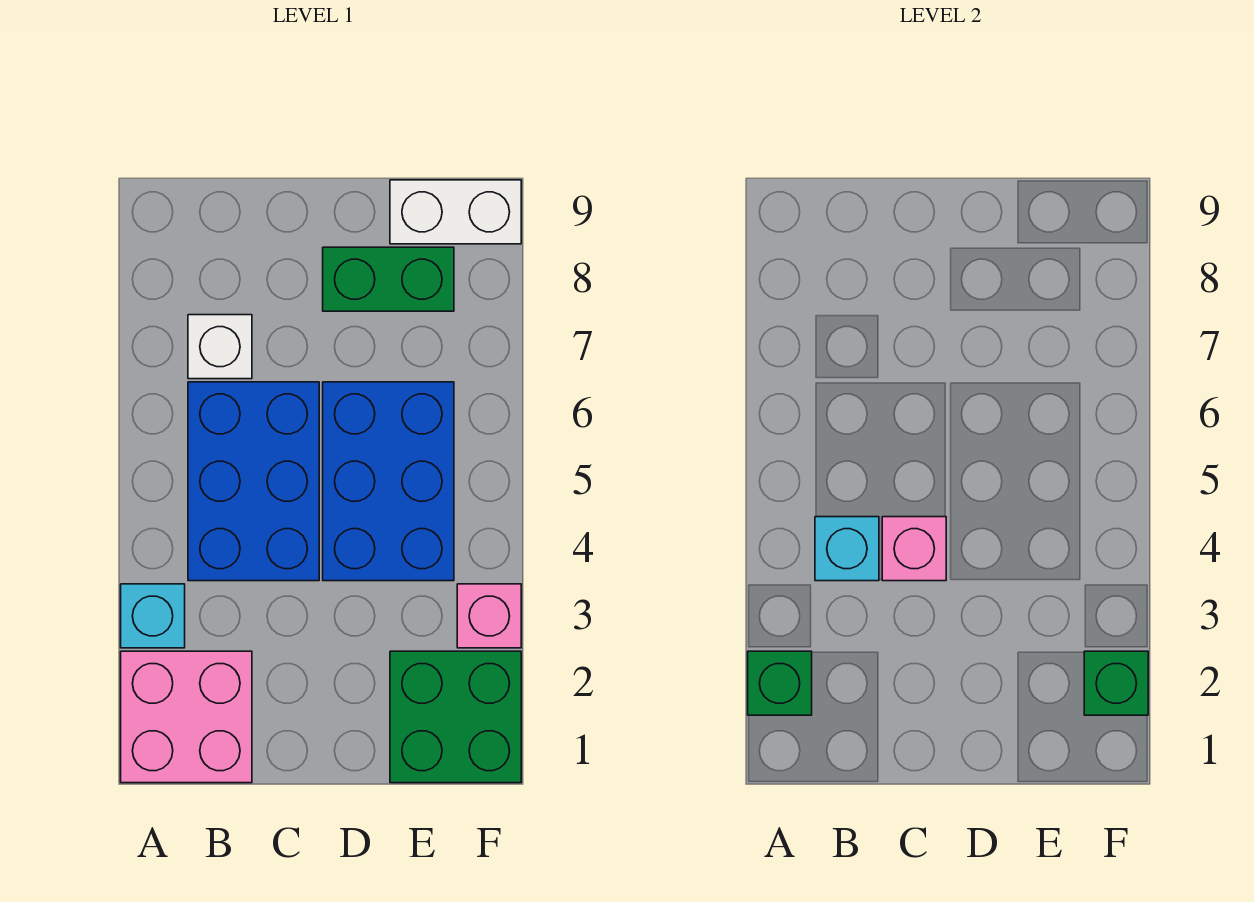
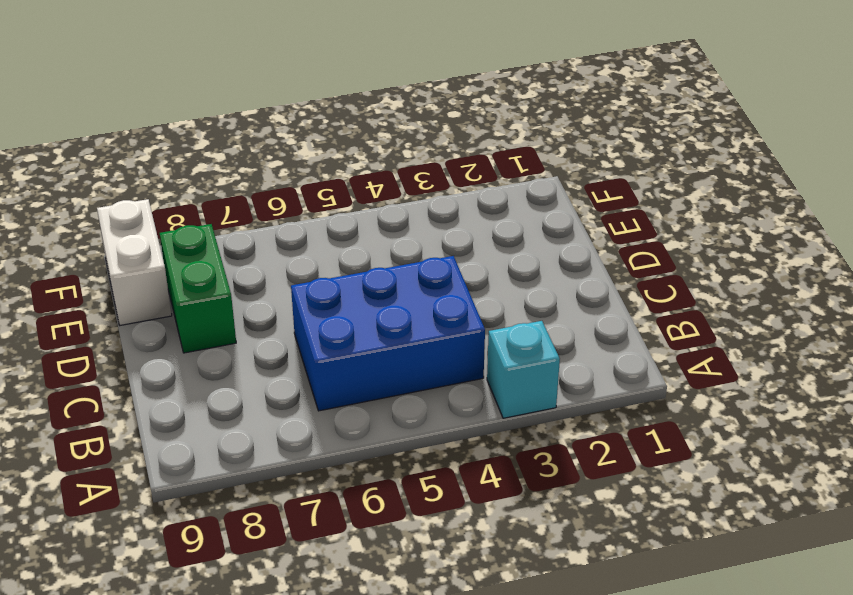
none -> pink brick A1:B2 level 1
none -> white brick B7 level 1
none -> blue brick D4:E6 level 1

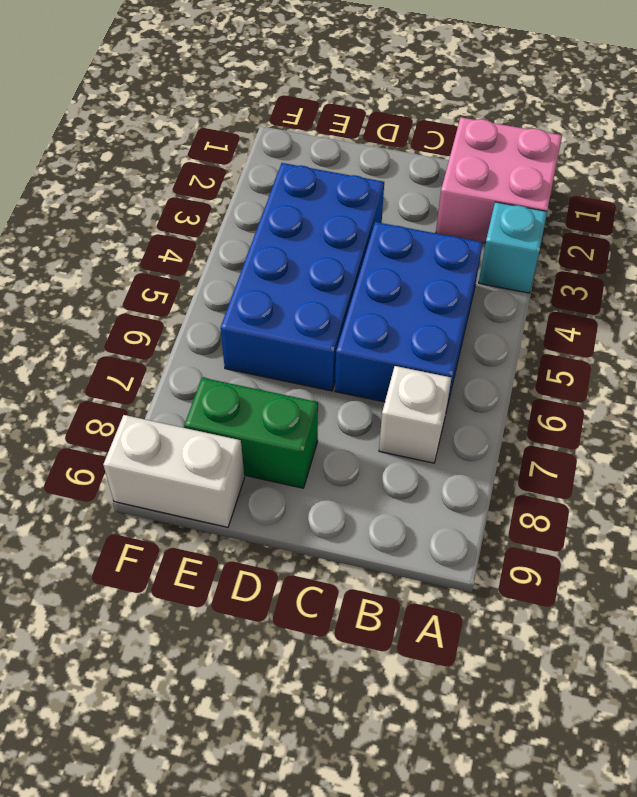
blue brick D3:E6 level 1 -> blue brick D4:E6 level 1
none -> green brick E1:F2 level 1
none -> pink brick F3 level 1
none -> green brick A2 level 2

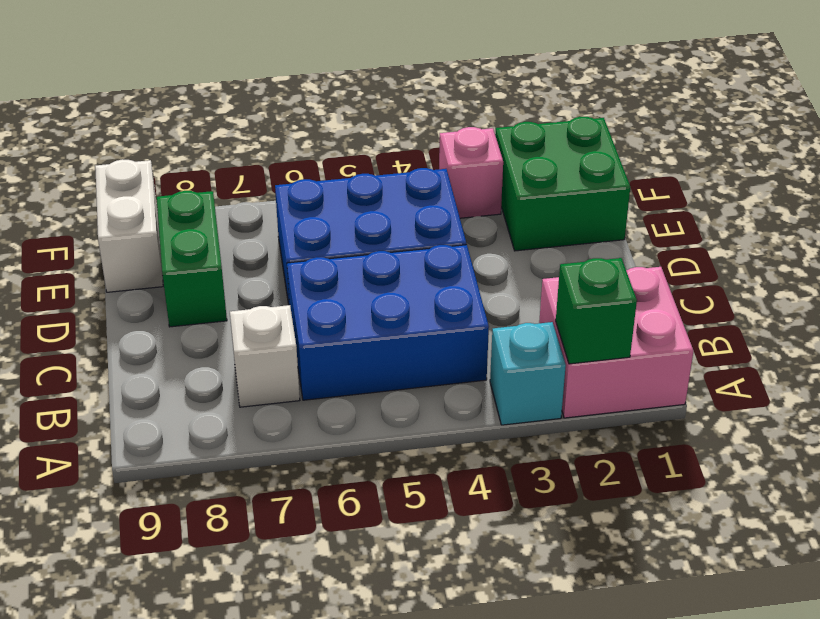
none -> cyan brick B4 level 2
none -> pink brick C4 level 2
none -> green brick F2 level 2

